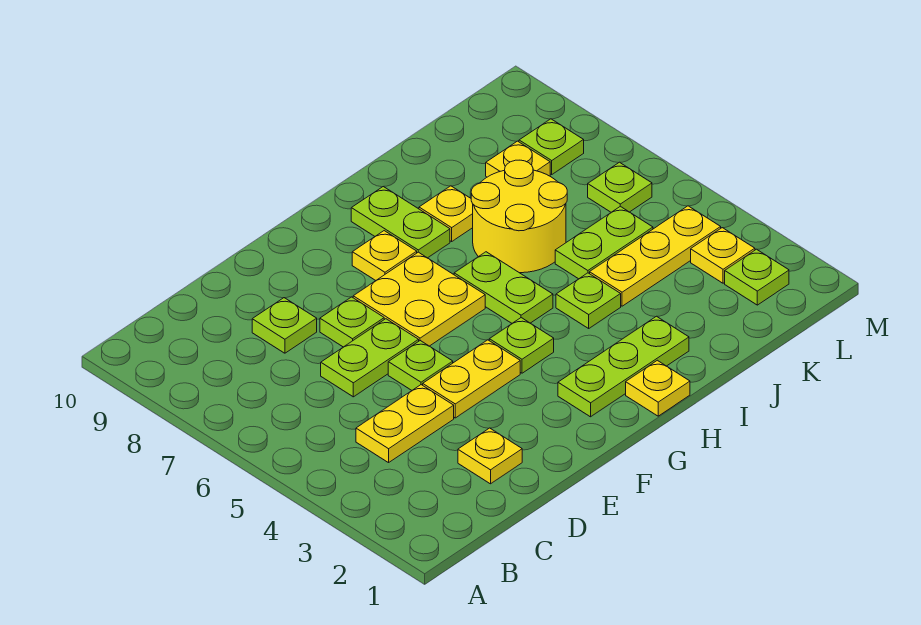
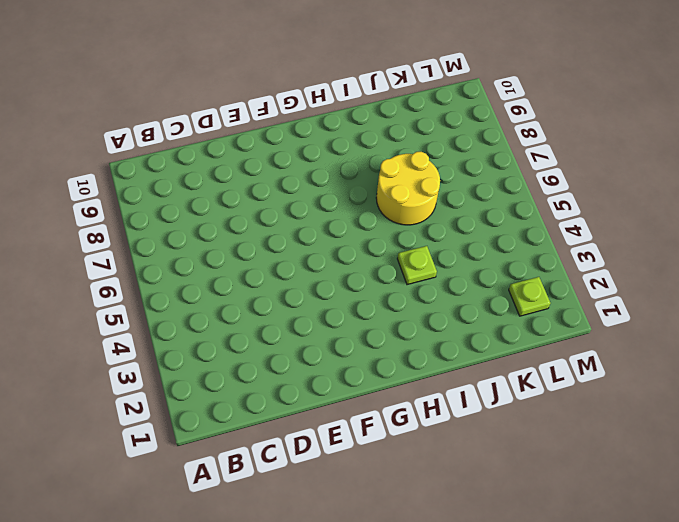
none -> yellow plate C4:D4 level 1
none -> yellow plate D2 level 1
none -> lime plate D6:E6 level 1

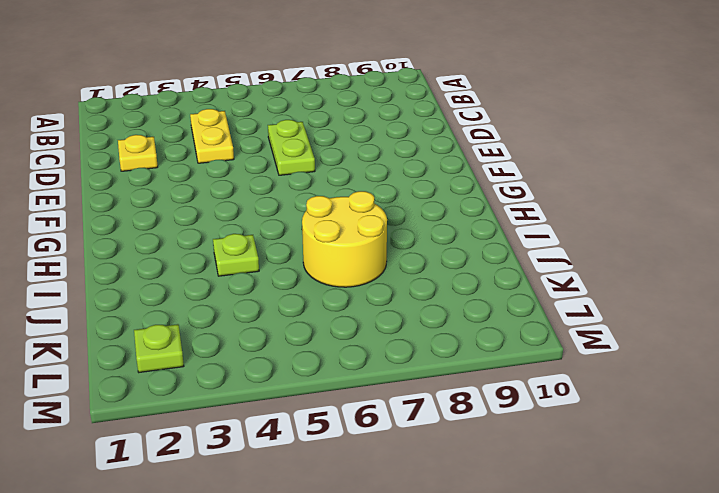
none -> lime plate D8 level 1
none -> yellow plate E4:F4 level 1
none -> lime plate E5 level 1

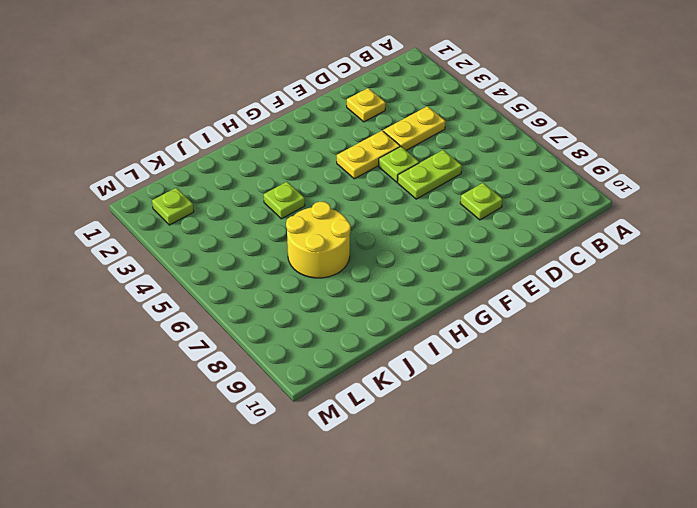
none -> lime plate E7 level 1
none -> yellow plate F6:G7 level 1
none -> lime plate G2:I2 level 1

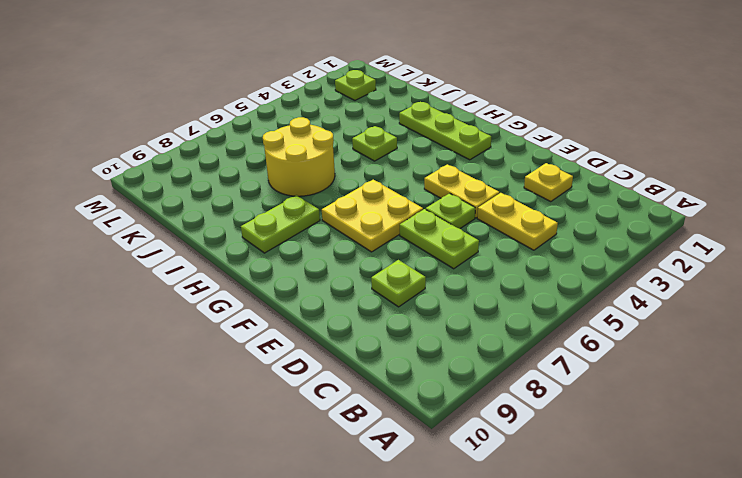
none -> lime plate E7 level 1
none -> lime plate G4 level 1
none -> yellow plate G8 level 1

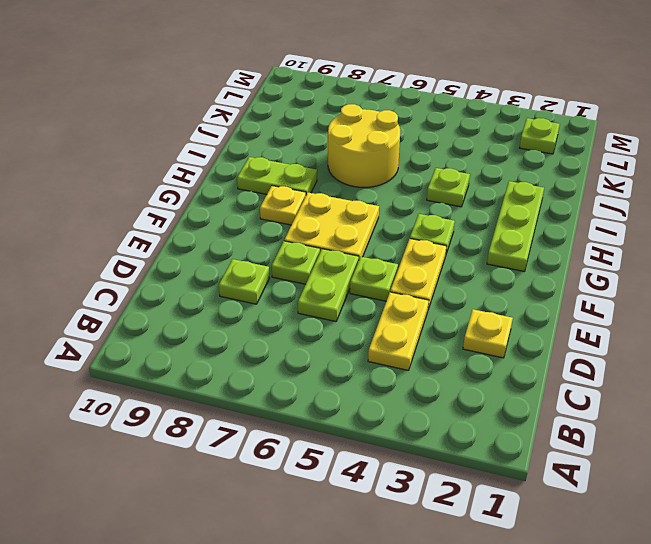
none -> yellow plate H1 level 1
none -> lime plate H5:H6 level 1
none -> yellow plate I8 level 1

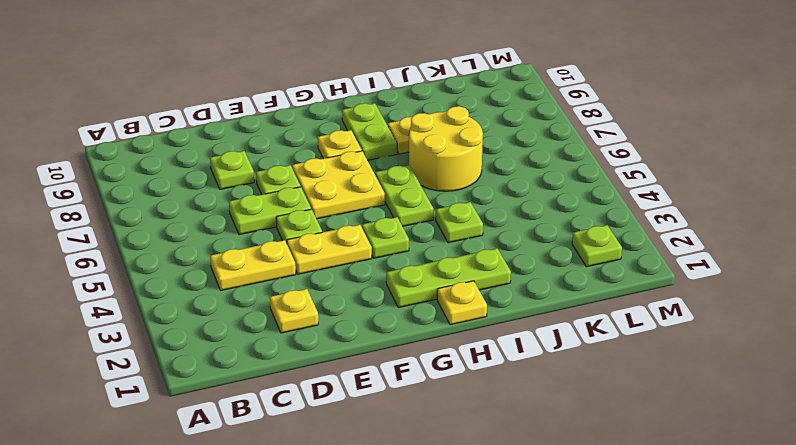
none -> yellow plate J4:L4 level 1
none -> lime plate J5:K5 level 1
none -> yellow plate K8 level 1

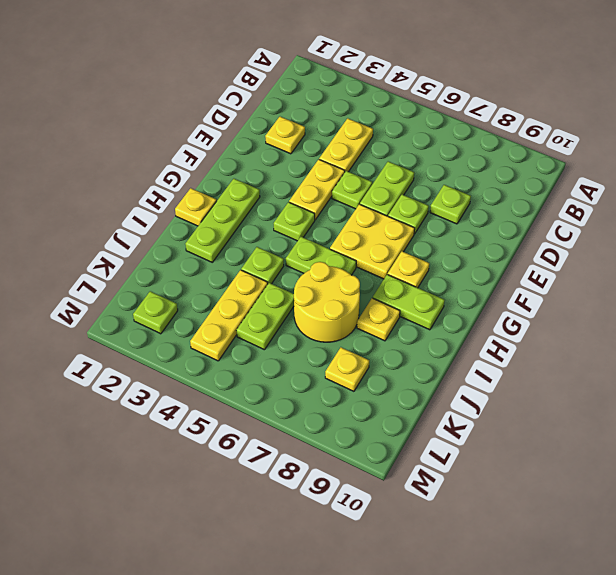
none -> yellow plate L3 level 1
none -> lime plate L6 level 1
none -> lime plate L8 level 1

